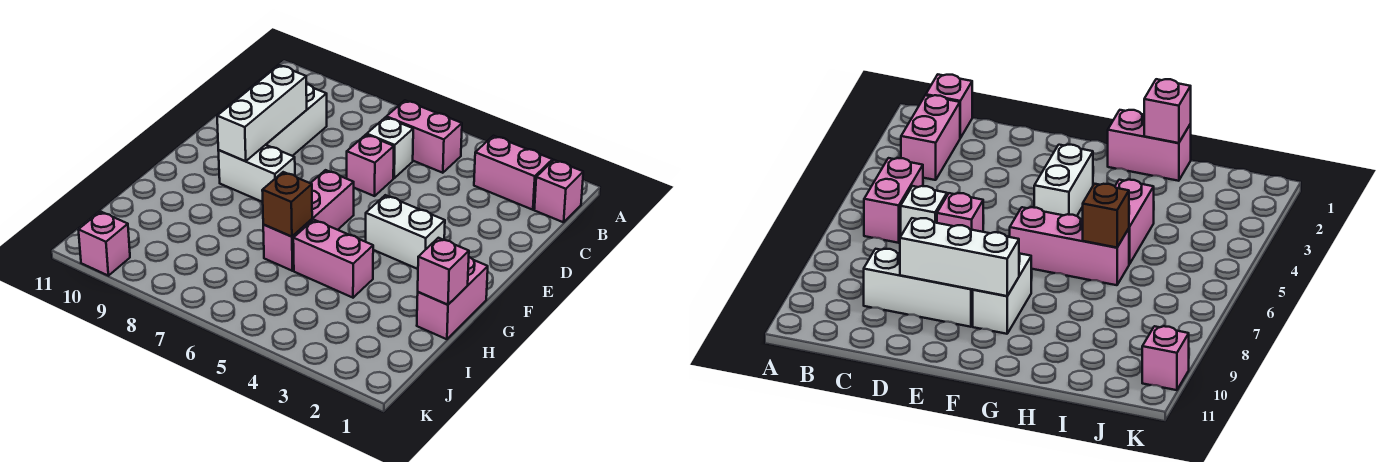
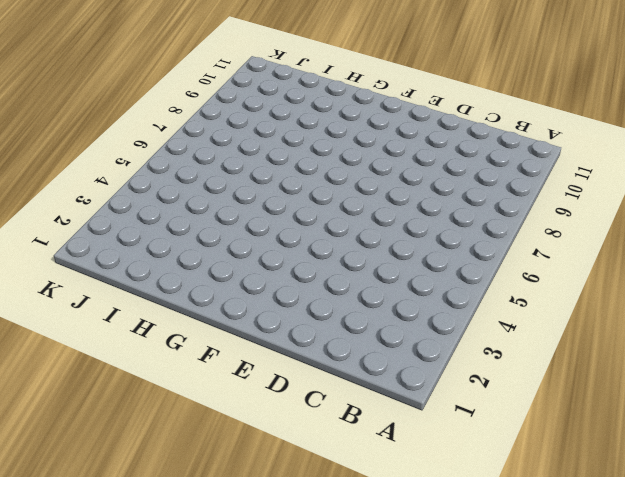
none -> pink brick B1 level 1
none -> pink brick B2:B3 level 1
none -> pink brick B5:B6 level 1

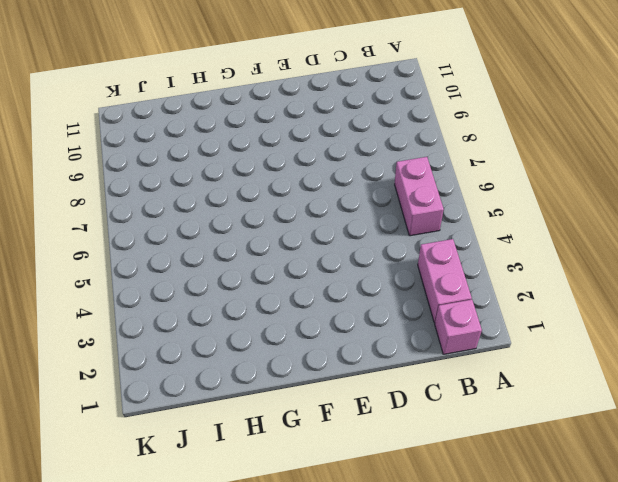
none -> white brick C6 level 1
none -> white brick C9:E9 level 1
none -> pink brick D6 level 1

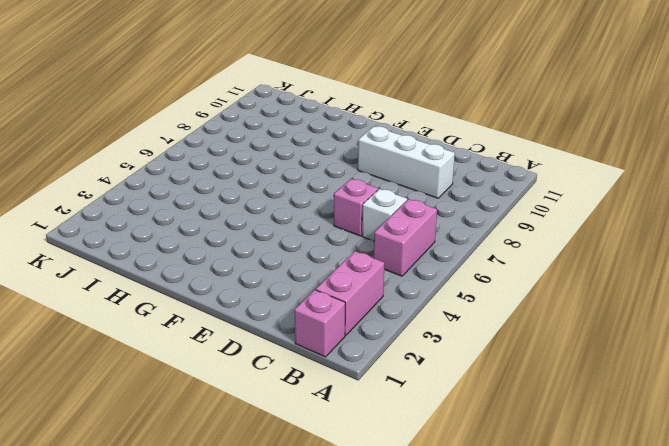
none -> white brick F3:F4 level 1
none -> pink brick F6:H6 level 1
none -> white brick F8:F9 level 1

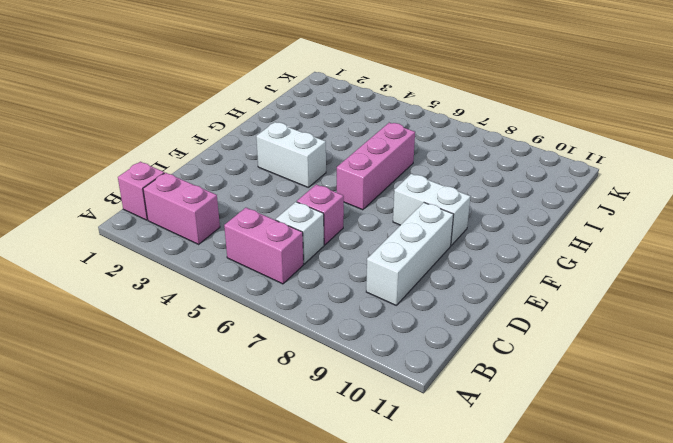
none -> pink brick G1:H1 level 1
none -> pink brick H4:H5 level 1
none -> pink brick K10 level 1

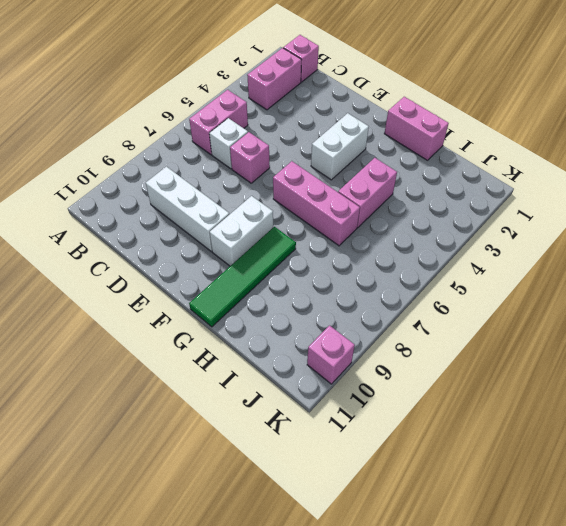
green tile G8:G11 level 1 -> none
none -> white brick D9:F9 level 2
none -> pink brick H1 level 2
none -> brown brick H6 level 2

